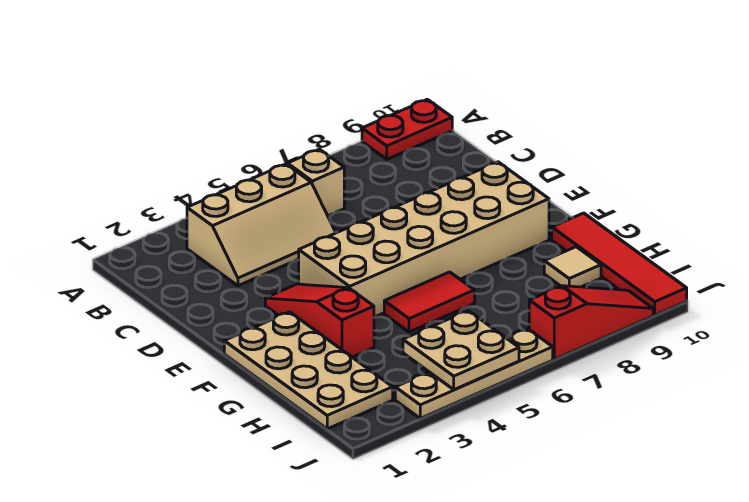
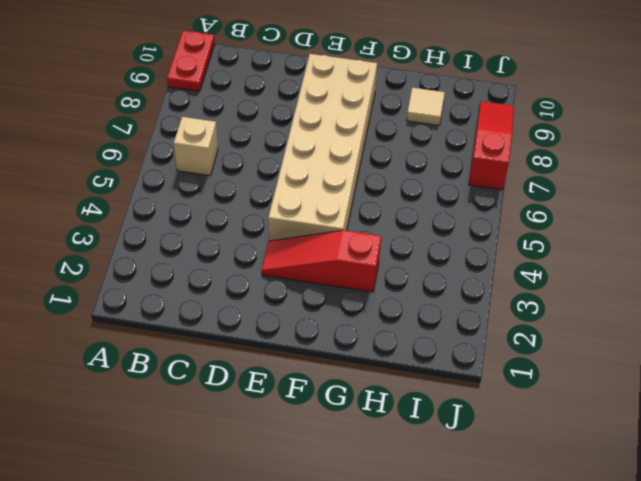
none -> tan slope B3:C5 level 1 top B
none -> tan plate F1:I2 level 1
none -> red tile G5:G6 level 1

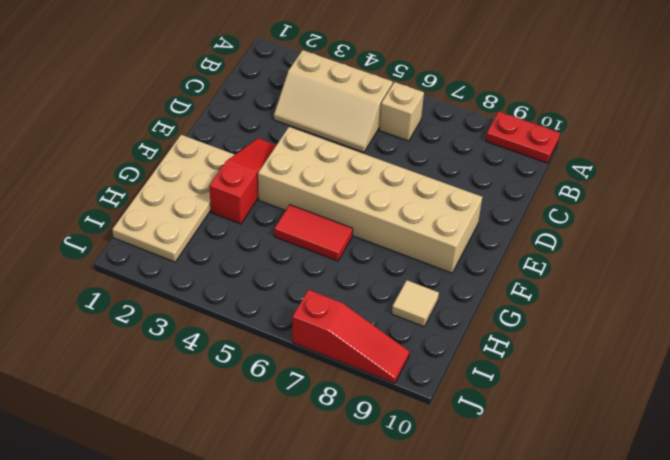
none -> red tile G10:J10 level 1
none -> tan plate J3:J6 level 1
none -> tan plate I4:J5 level 2

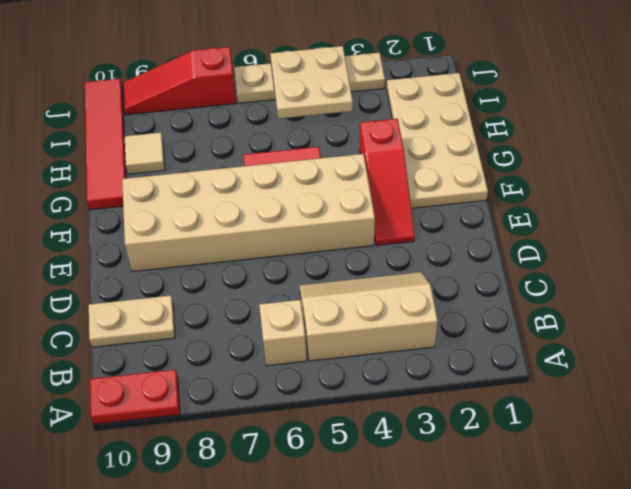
tan plate C9:C10 level 1 -> none

